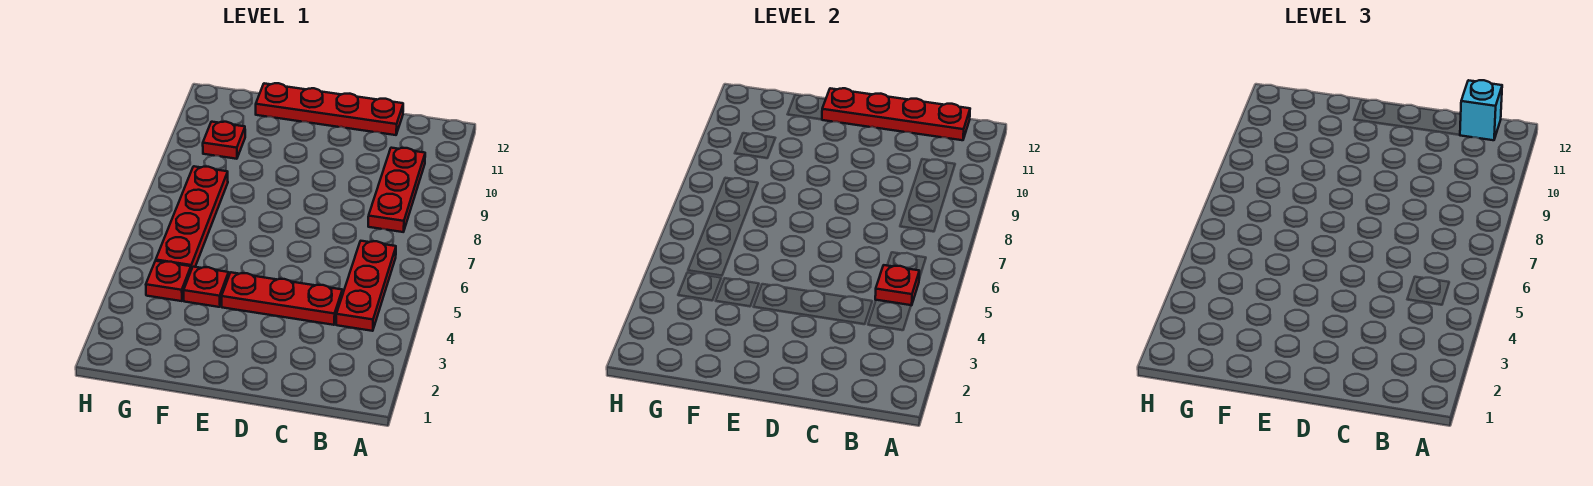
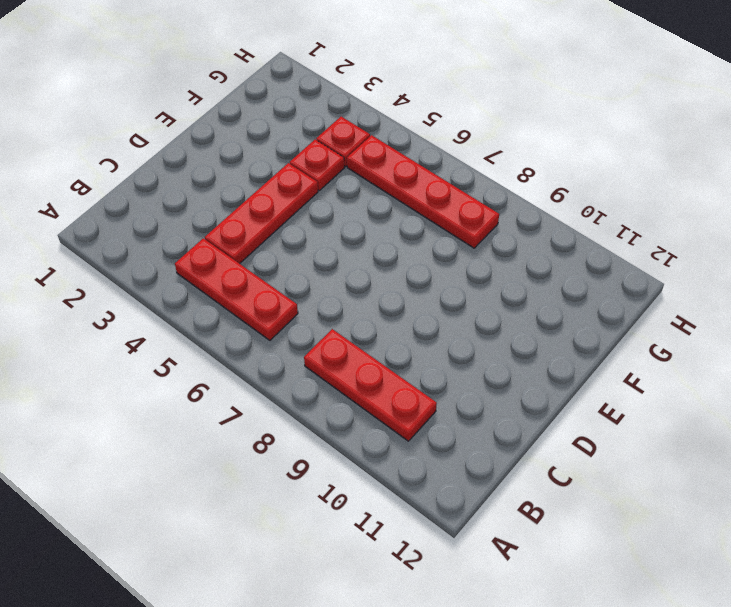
none -> red plate C12:F12 level 1
none -> red plate G10 level 1

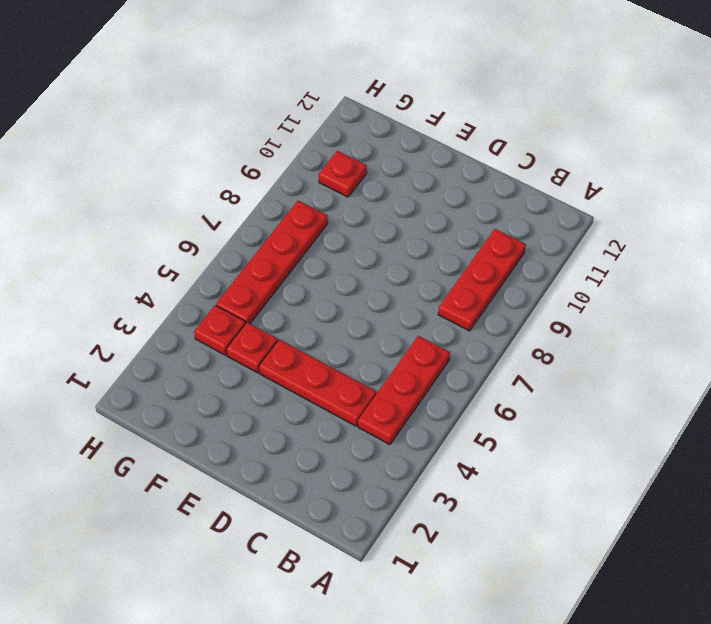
none -> red plate C12:F12 level 1
none -> red plate B5 level 2

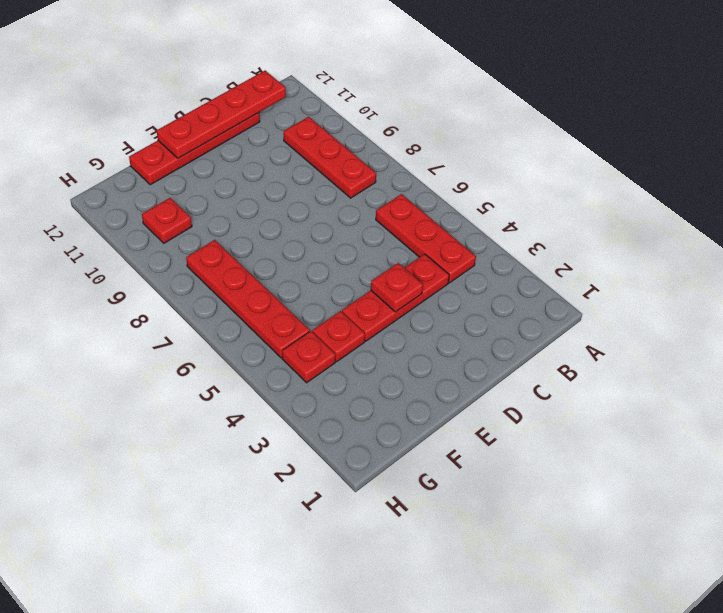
red plate D4 level 2 -> red plate B5 level 2
none -> cyan brick B12 level 3

